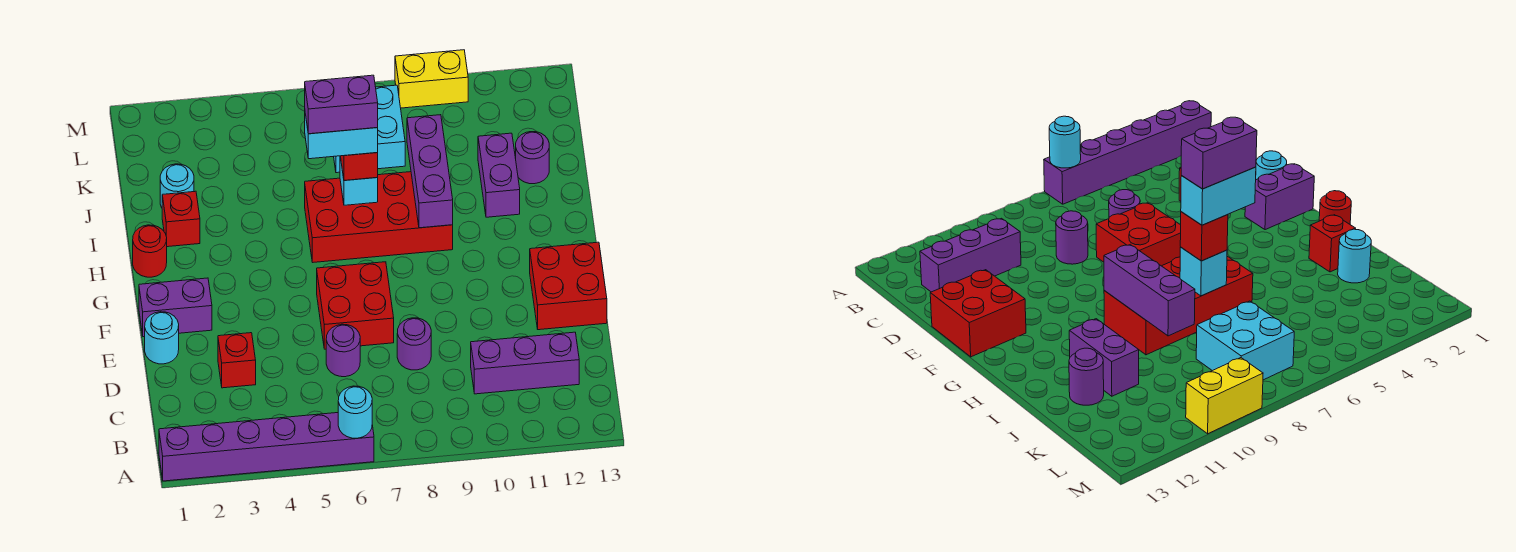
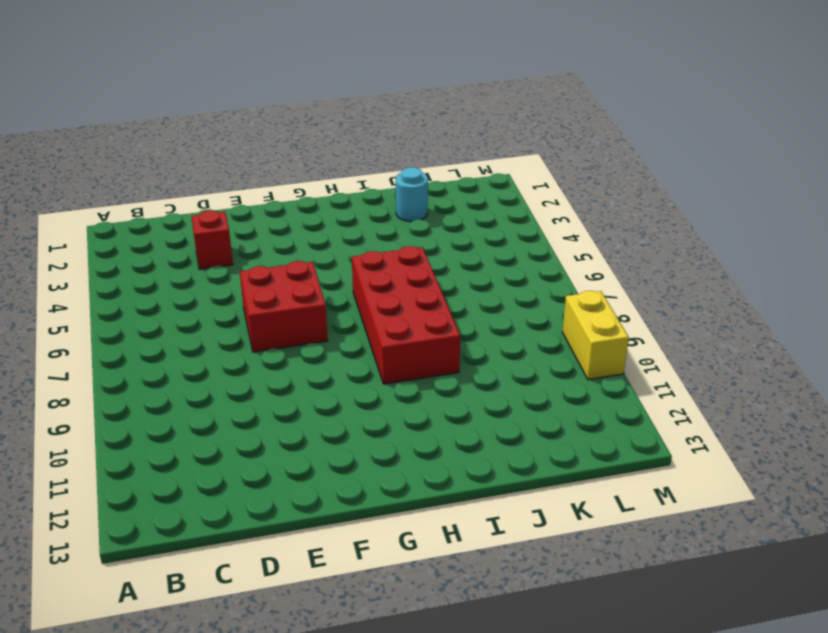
none -> purple brick A1:A6 level 1
none -> purple brick C10:C12 level 1
none -> purple round brick D6 level 1

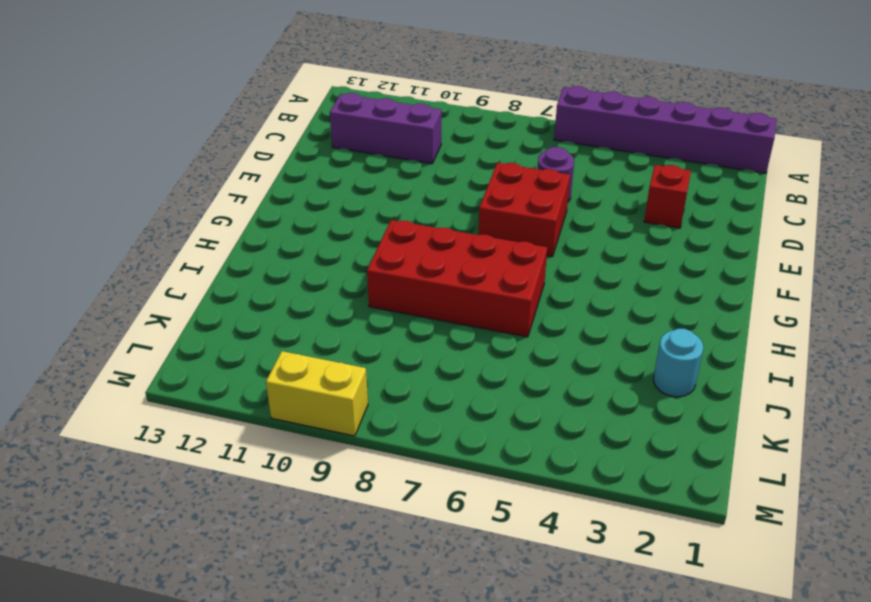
none -> purple round brick D8 level 1
none -> cyan round brick E1 level 1
none -> red brick E12:F13 level 1

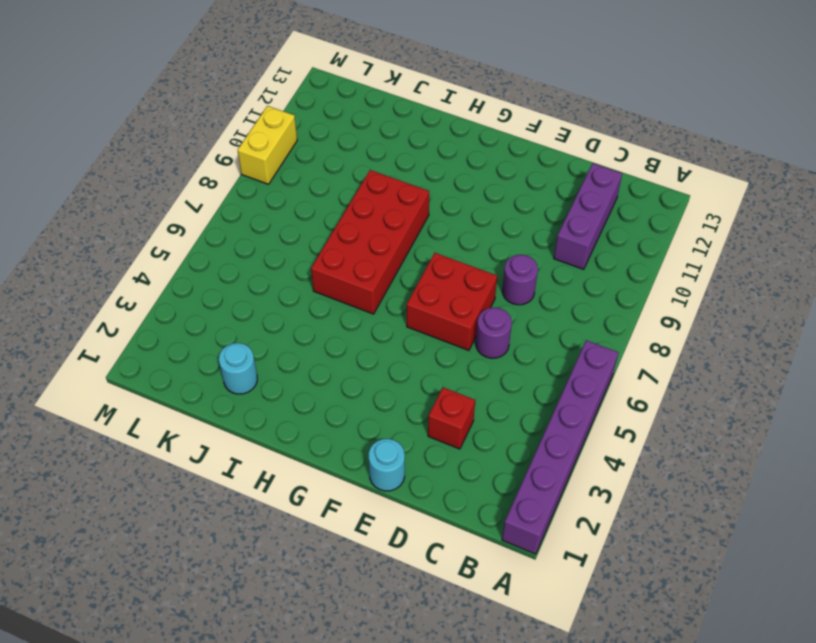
none -> red brick E12:F13 level 1
none -> purple brick F1:F2 level 1
none -> red round brick H1 level 1

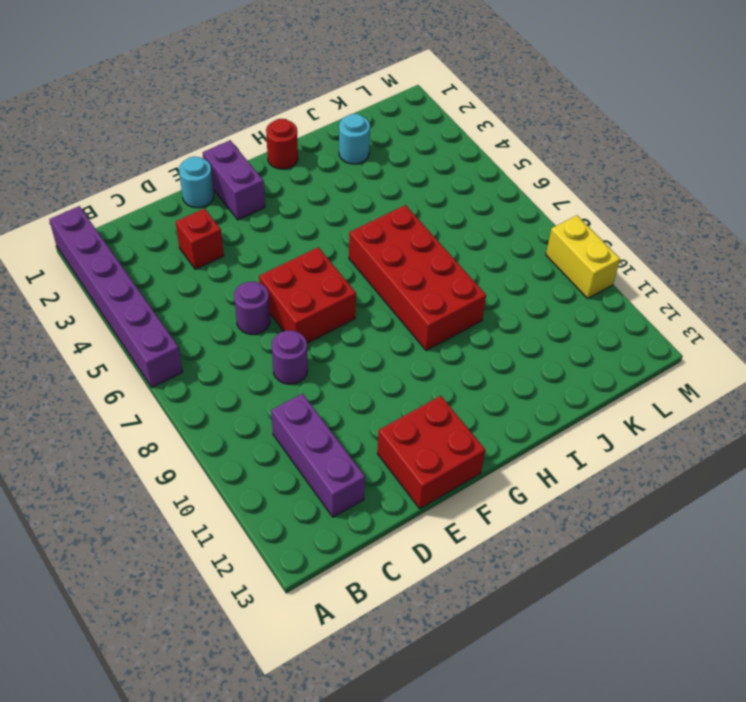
none -> red brick I2 level 1
none -> purple brick I11:J11 level 1
none -> purple round brick J12 level 1

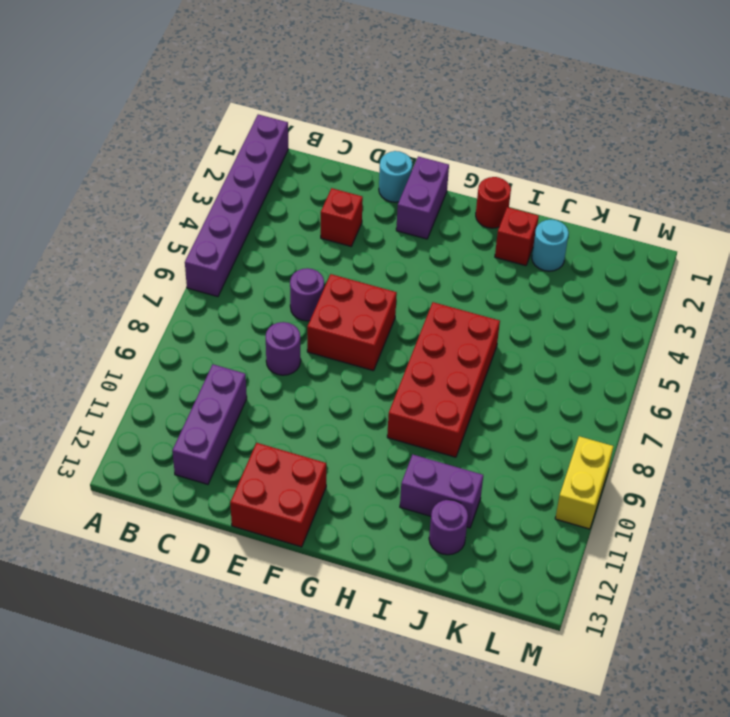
none -> cyan brick K7:L8 level 1
none -> cyan round brick A6 level 2
none -> purple brick H9:J9 level 2

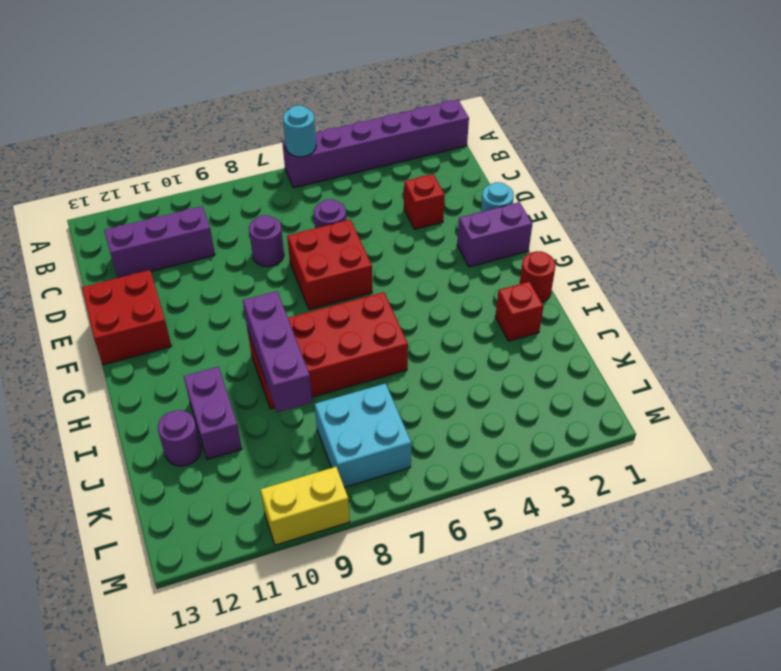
none -> cyan round brick J2 level 1
none -> cyan brick I7 level 2
none -> red brick I7 level 3

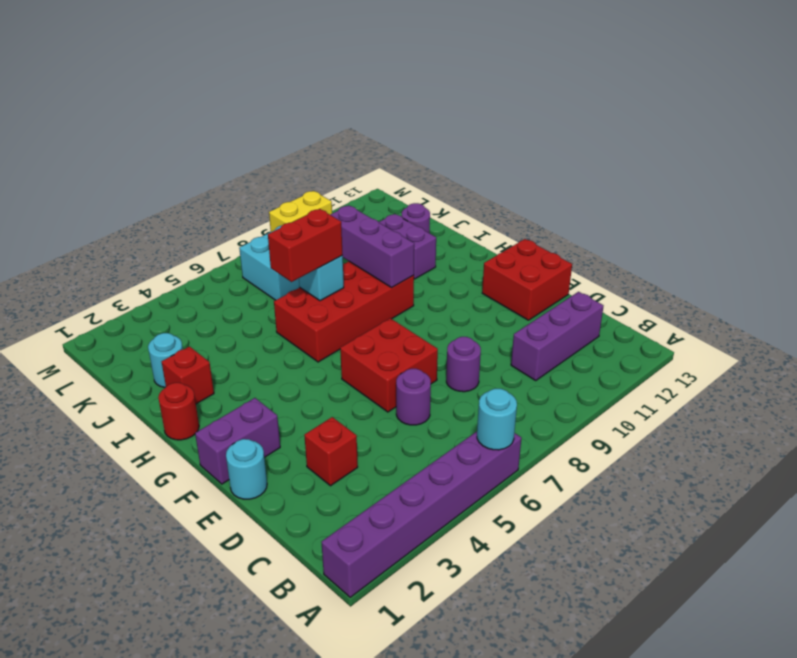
red brick I6:I7 level 3 -> red brick I7 level 3
none -> cyan brick I6:I7 level 4
none -> purple brick I6:I7 level 5

